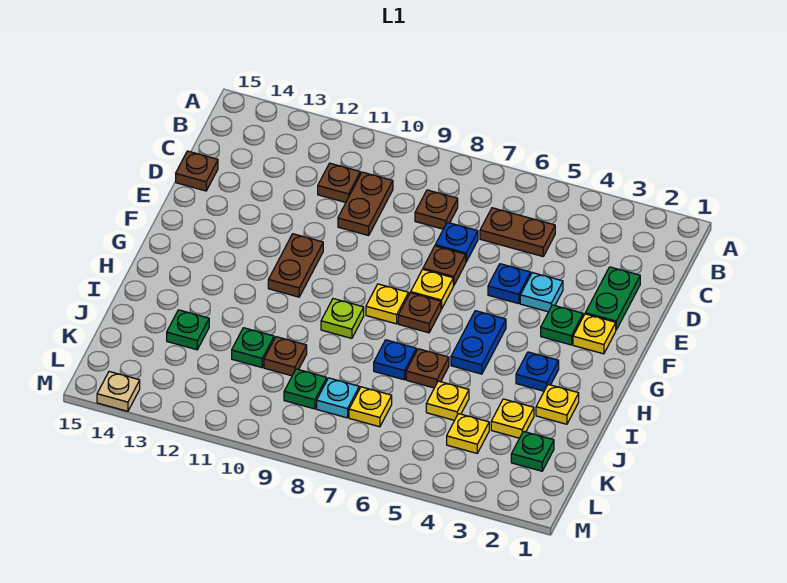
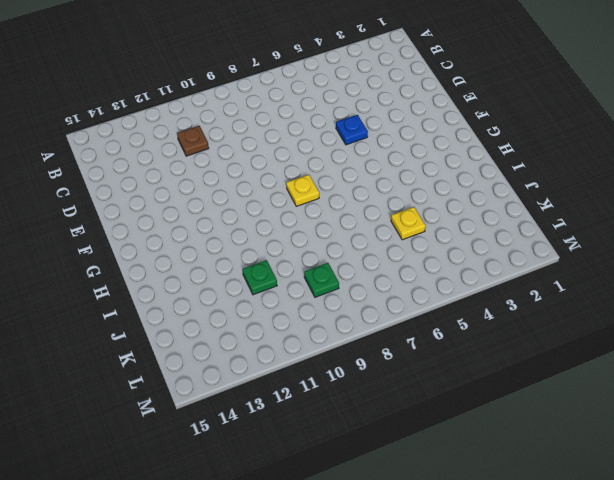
none -> brown plate C5:C6 level 1
none -> brown plate C8 level 1
none -> brown plate C10:D10 level 1
none -> green plate D2:E2 level 1

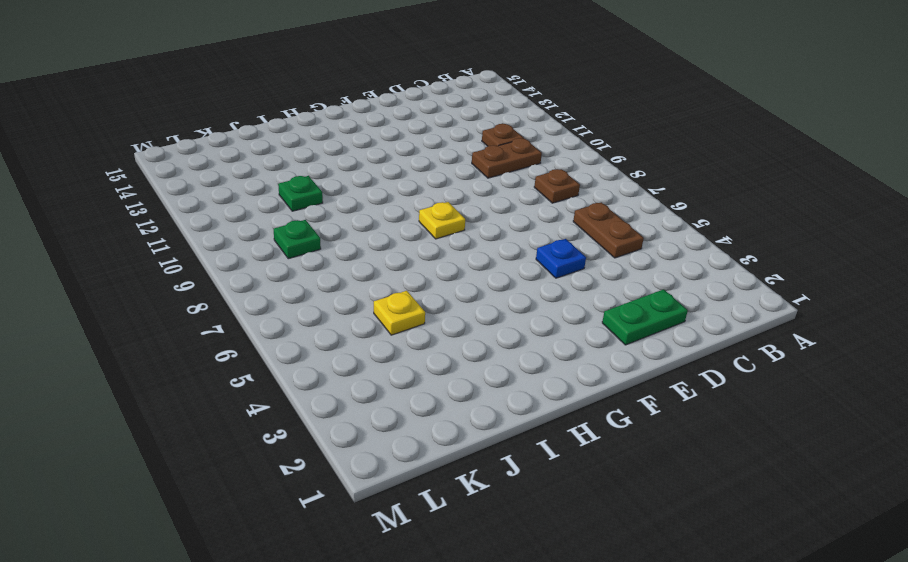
none -> blue plate D7 level 1
none -> brown plate D15 level 1
none -> cyan plate E4 level 1
none -> brown plate E7 level 1

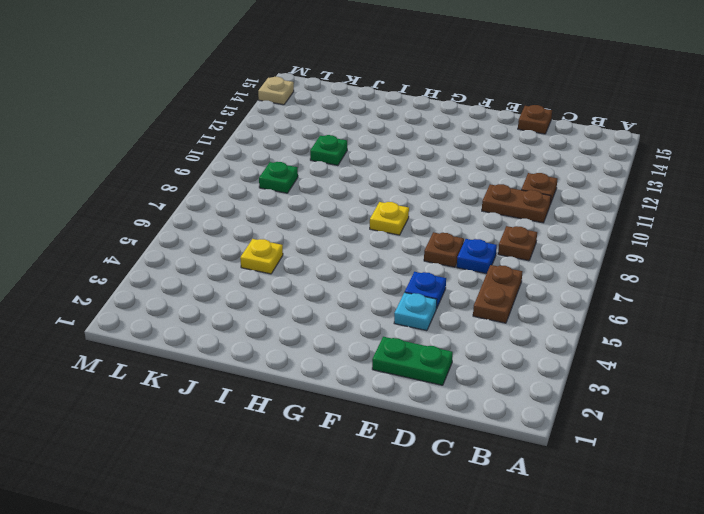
none -> yellow plate F2 level 1
none -> green plate F3 level 1
none -> yellow plate F7 level 1
none -> brown plate F11:G11 level 1

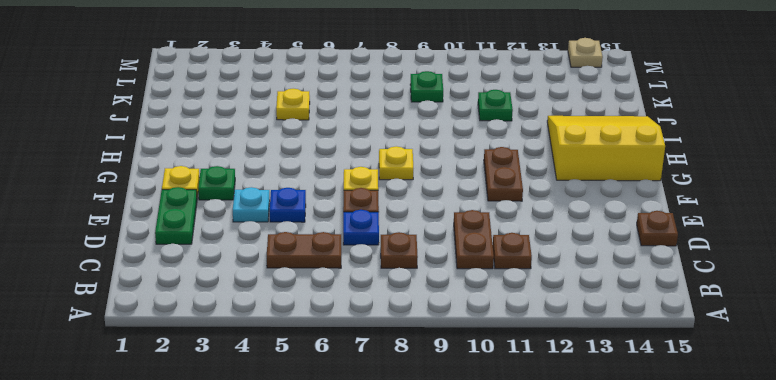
yellow slope G13:I15 level 1 top G -> none
none -> blue plate G5:H5 level 1
none -> brown plate G7 level 1
none -> blue plate H3 level 1
none -> lime plate H9 level 1

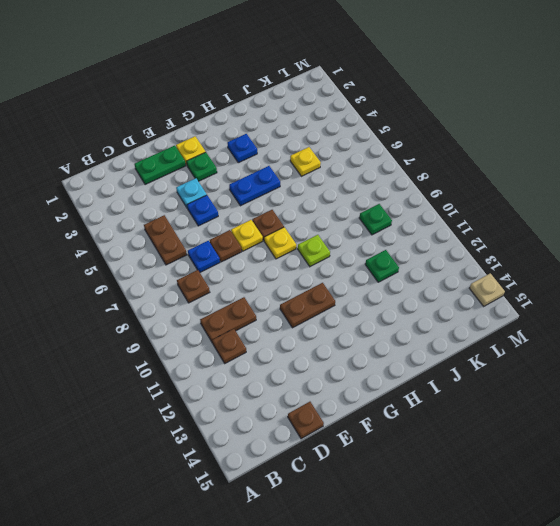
none -> yellow plate I2 level 1
none -> brown plate I6 level 1
none -> blue plate I7 level 1
none -> yellow plate J3 level 1

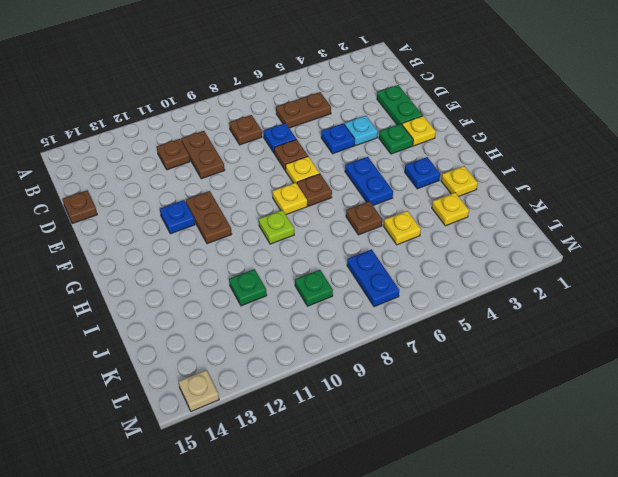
blue plate F12 level 1 -> blue plate I7 level 1
blue plate K7:L7 level 1 -> yellow plate K7 level 1
none -> brown plate J10 level 1
none -> green plate J13 level 1
none -> green plate K2 level 1
none -> yellow plate K4 level 1

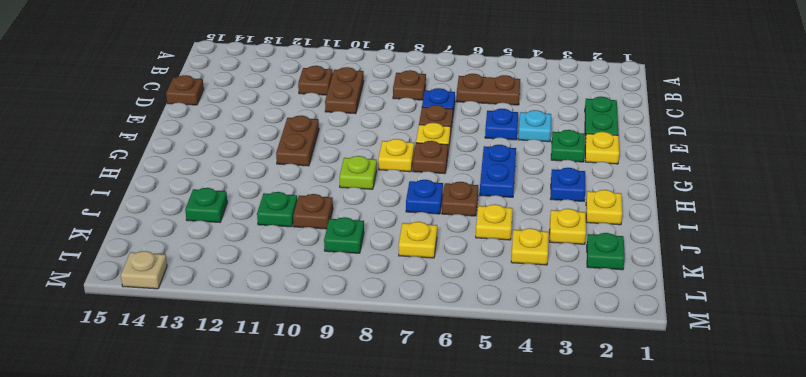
none -> cyan plate K8 level 1

